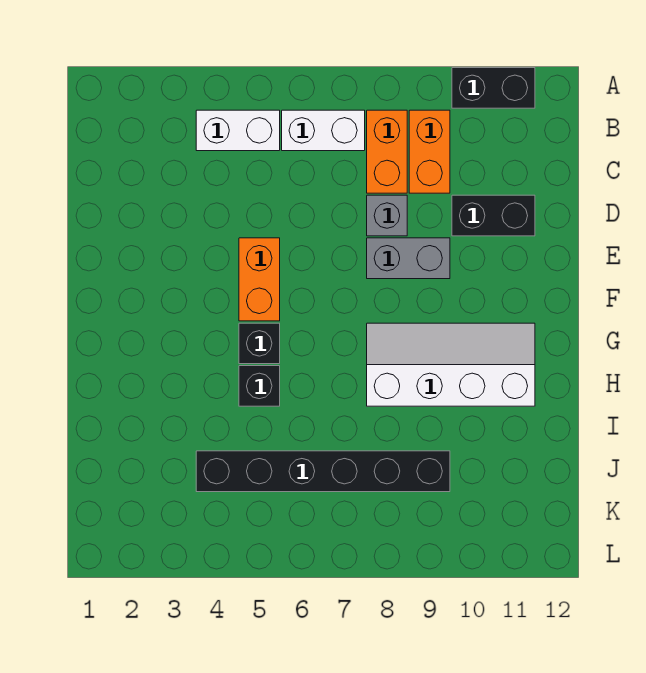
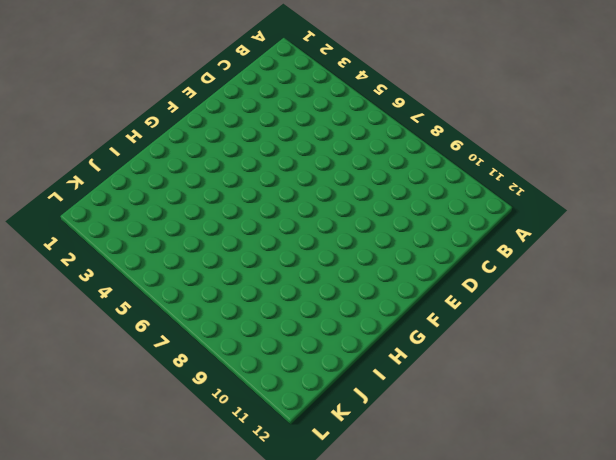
none -> black brick A10:A11 level 1
none -> white brick B4:B5 level 1
none -> white brick B6:B7 level 1

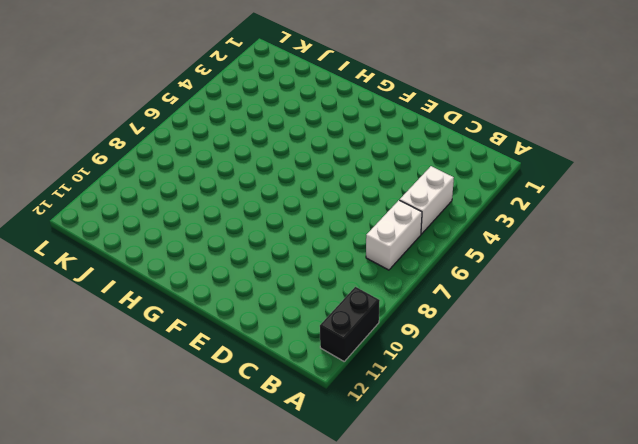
none -> orange brick B8:C8 level 1
none -> orange brick B9:C9 level 1
none -> grey brick D8 level 1

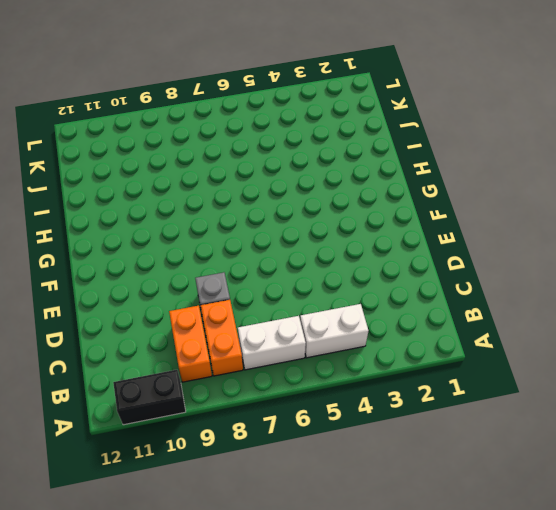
none -> black brick D10:D11 level 1
none -> orange brick E5:F5 level 1
none -> grey brick E8:E9 level 1

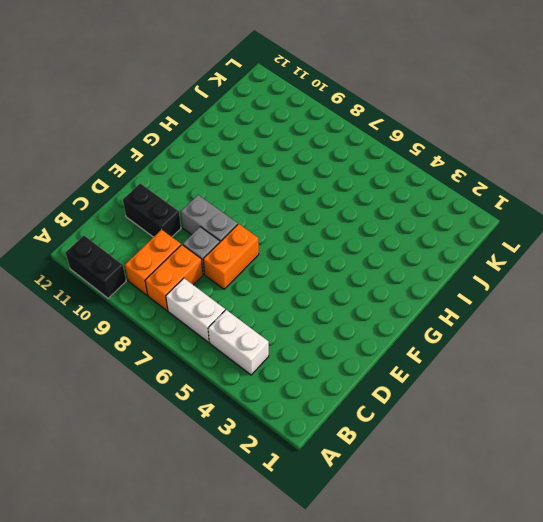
orange brick D7:E7 level 1 -> orange brick E5:F5 level 1
none -> black brick G5 level 1
none -> white slope G8:H11 level 1 top H
none -> black brick H5 level 1

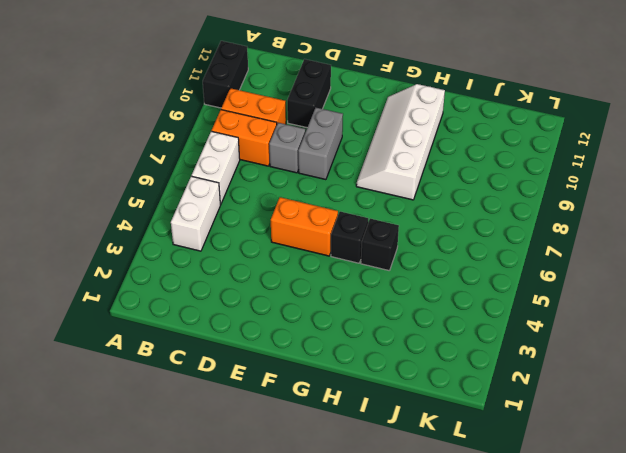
none -> black brick J4:J9 level 1

